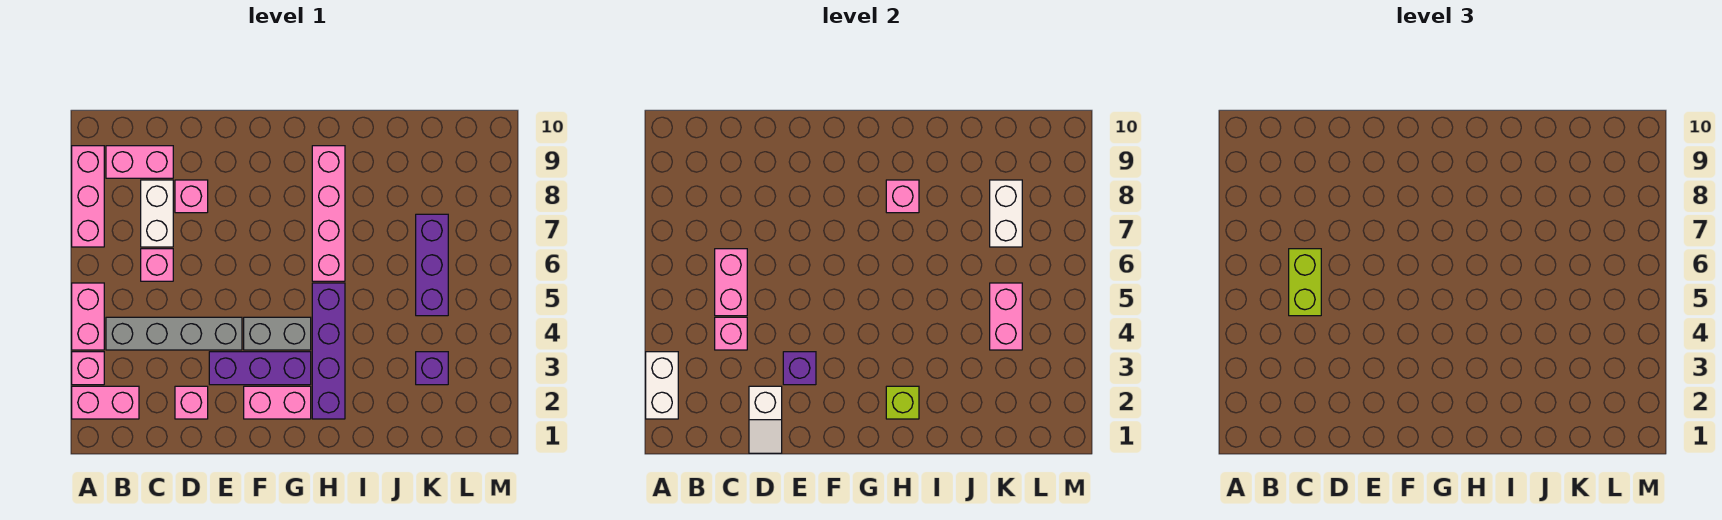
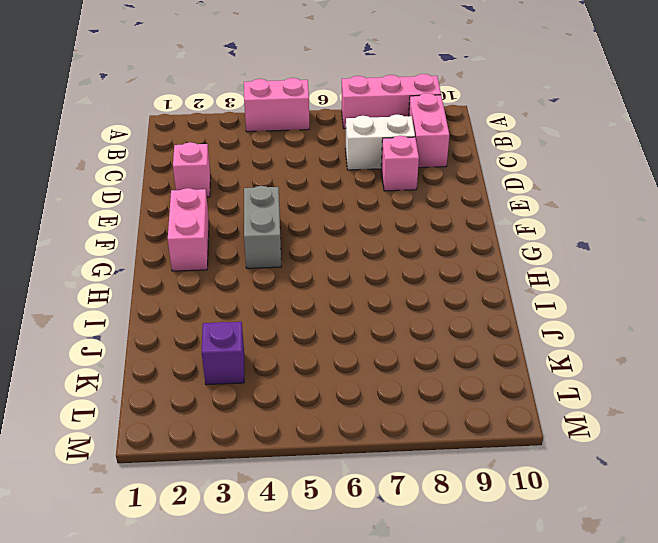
none -> pink brick A2:B2 level 1
none -> pink brick A3 level 1
none -> grey brick B4:E4 level 1

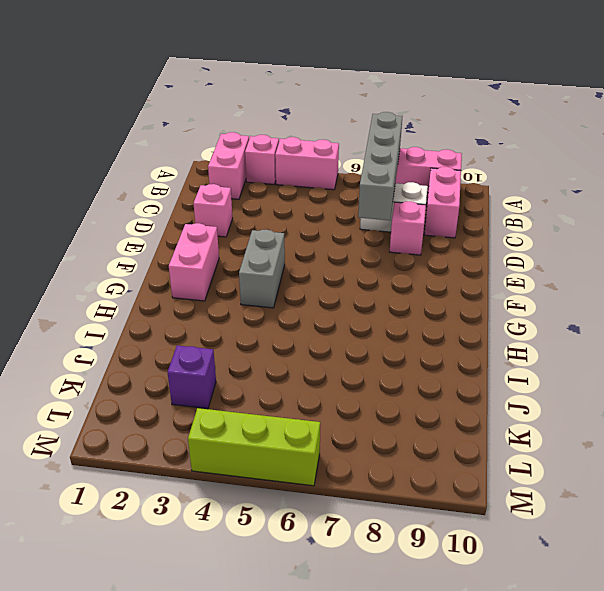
grey brick A7:D7 level 2 -> grey brick B4:E4 level 1
lime brick M4:M6 level 1 -> none
none -> pink brick C6 level 1
none -> purple brick E3:G3 level 1
none -> purple brick H2:H5 level 1

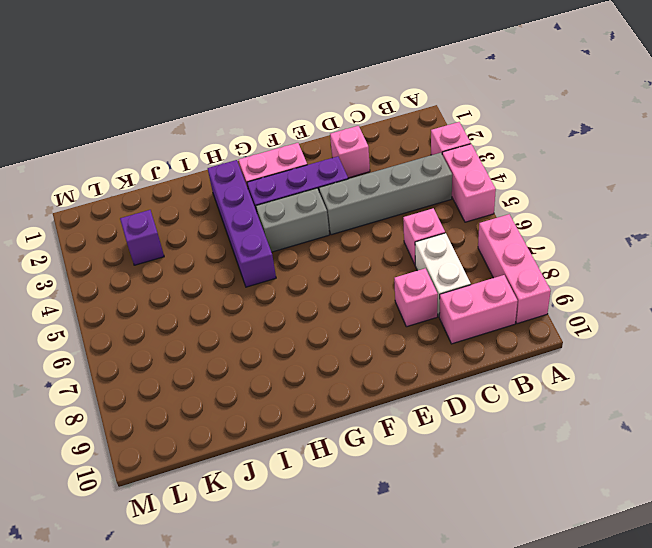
none -> pink brick A2:B2 level 1
none -> pink brick H6:H9 level 1
none -> purple brick K5:K7 level 1

